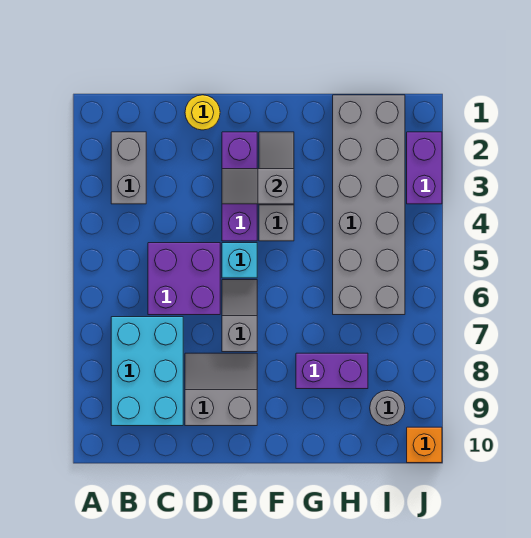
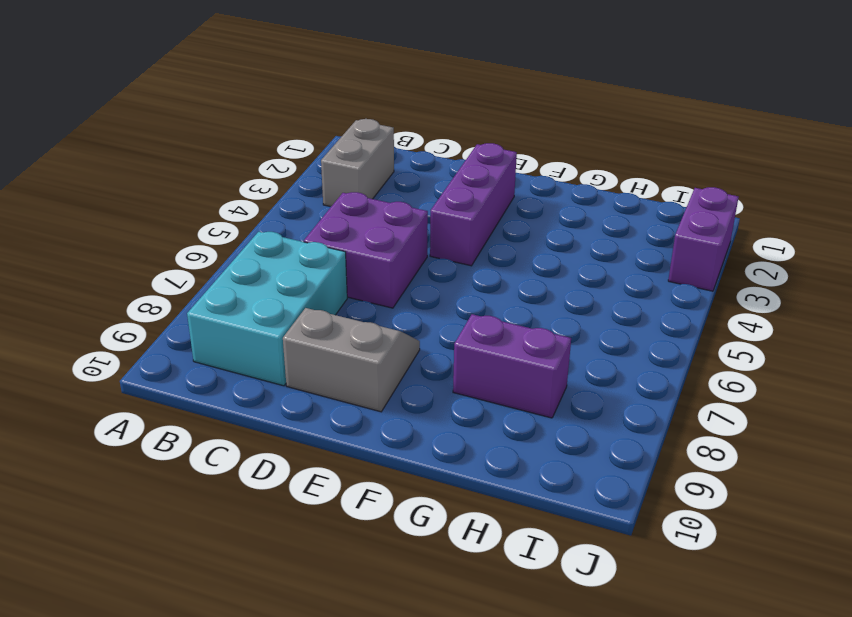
none -> yellow round brick D1 level 1
none -> cyan brick E5 level 1
none -> grey slope E6:E7 level 1 top 7

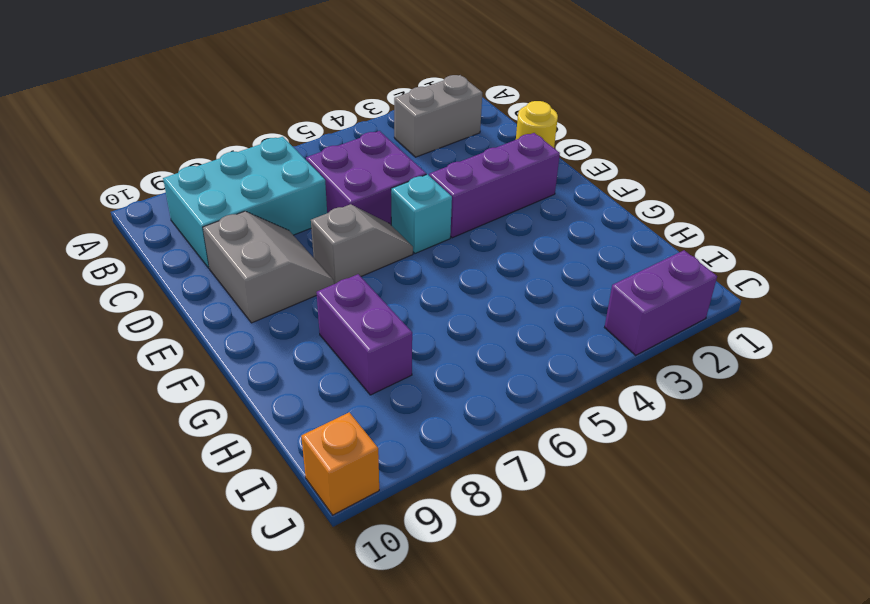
none -> grey slope F2:F4 level 1 top 4
none -> grey brick H1:I6 level 1
none -> grey round brick I9 level 1

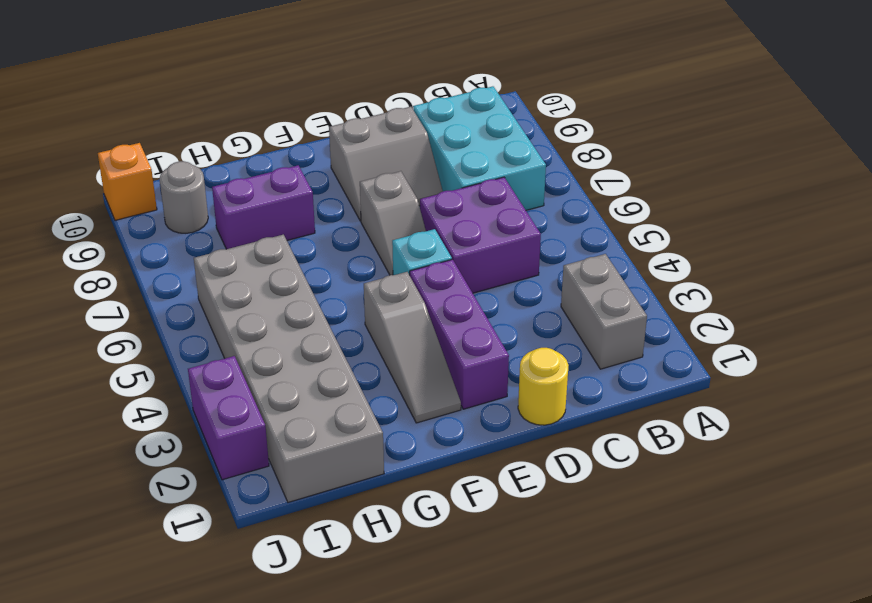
none -> grey slope E3:F3 level 2 top F

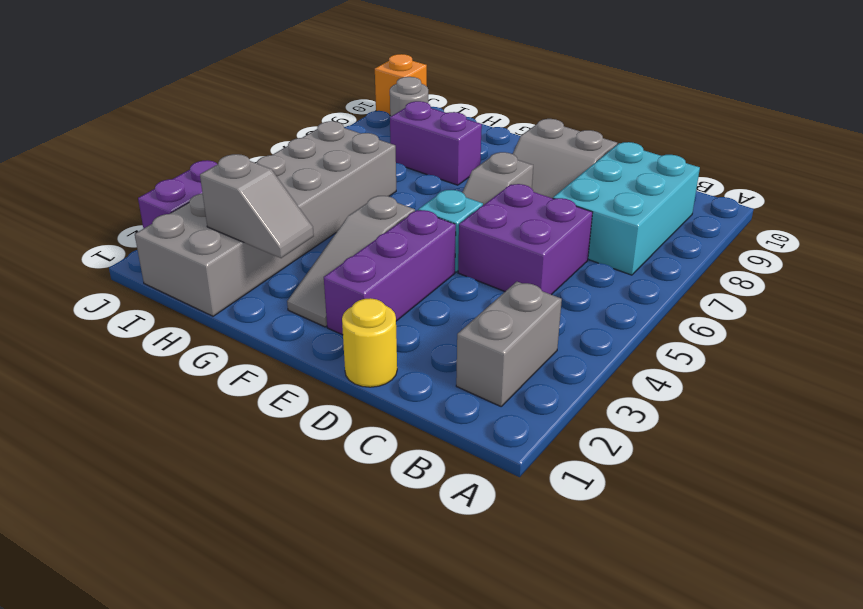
grey slope G2:H2 level 2 top H -> grey slope E3:F3 level 2 top F

